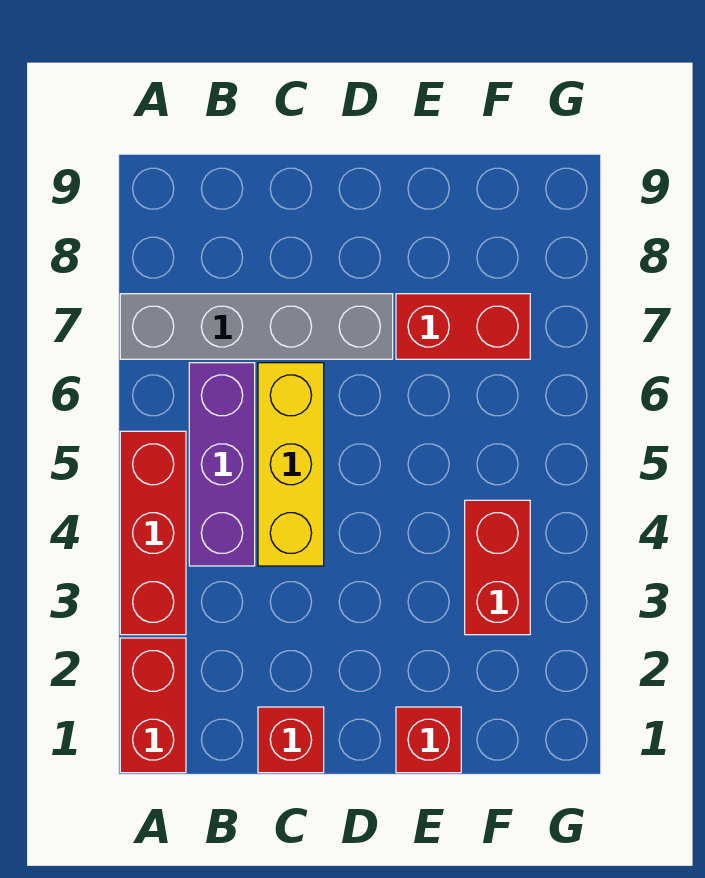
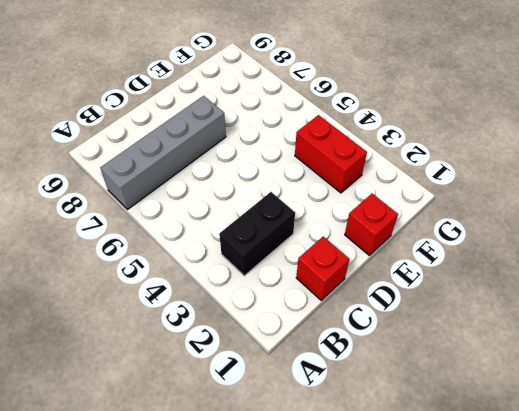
black brick B3:C3 level 1 -> none
none -> red brick A1:A2 level 1
none -> red brick A3:A5 level 1

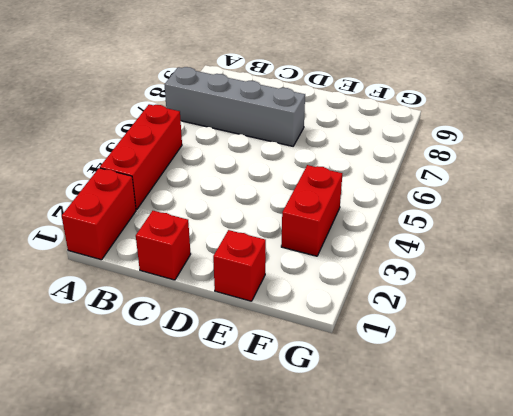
none -> purple brick B4:B6 level 1
none -> yellow brick C4:C6 level 1

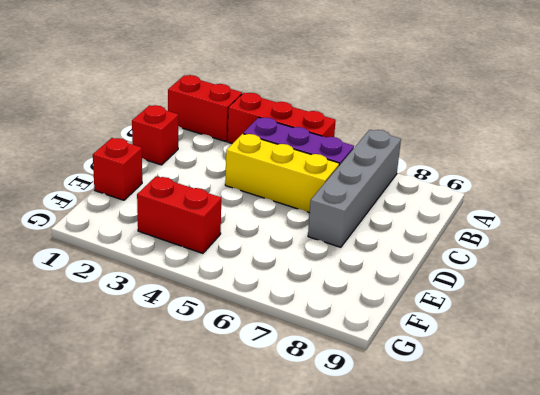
none -> red brick E7:F7 level 1

